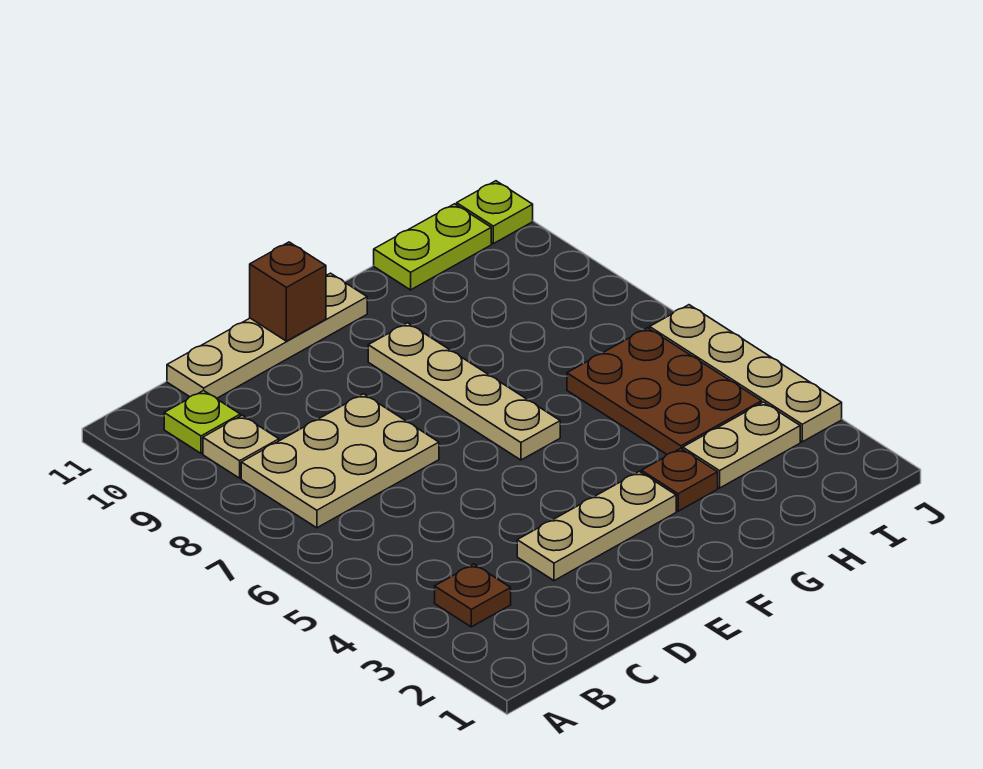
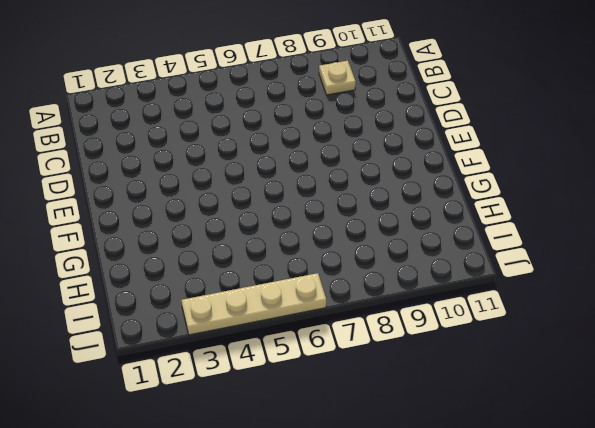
none -> brown plate B3 level 1
none -> tan plate B7:D8 level 1
none -> lime plate B10 level 1

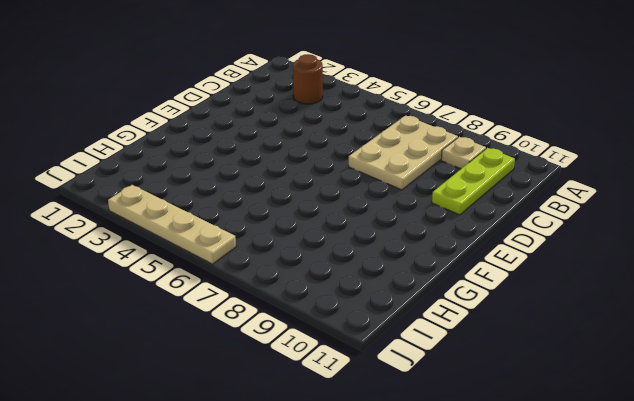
brown round brick B3 level 1 -> brown plate B3 level 1
lime plate B10:D10 level 1 -> lime plate B10 level 1
none -> tan plate C11:F11 level 1
none -> tan plate D3:F3 level 1
none -> tan plate F6:F9 level 1

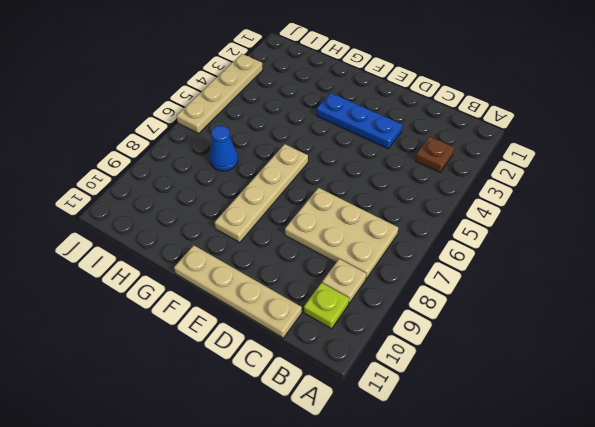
blue plate D3:F3 level 1 -> tan plate D3:F3 level 1
blue cone H7 level 1 -> none
none -> brown plate G3 level 1
none -> tan plate H3:I3 level 1
none -> brown plate H4:I6 level 1

